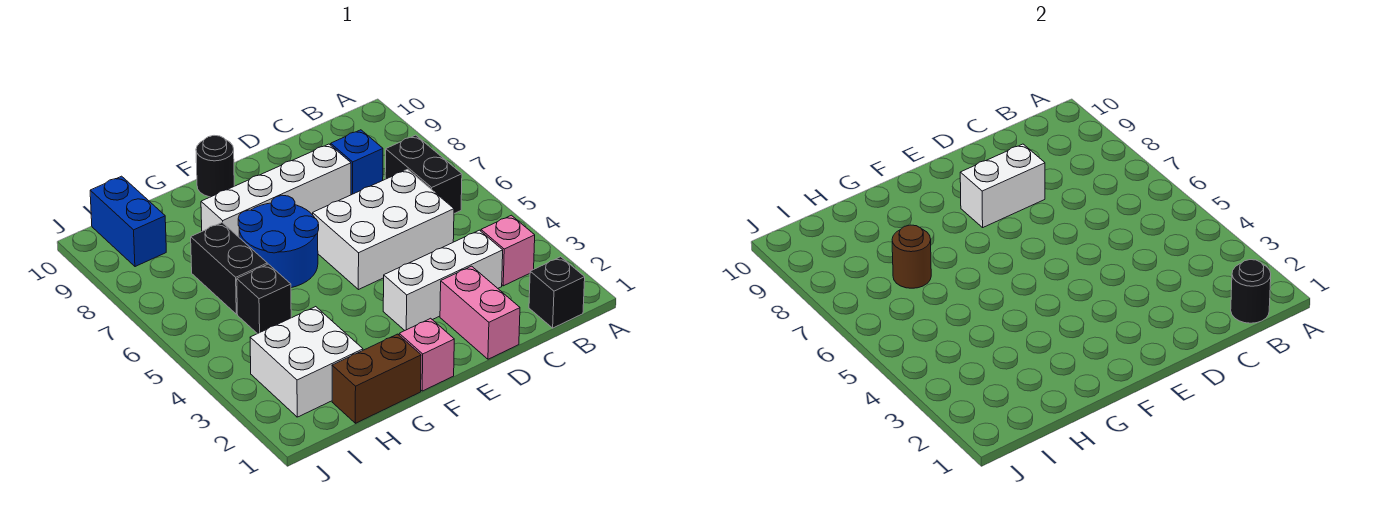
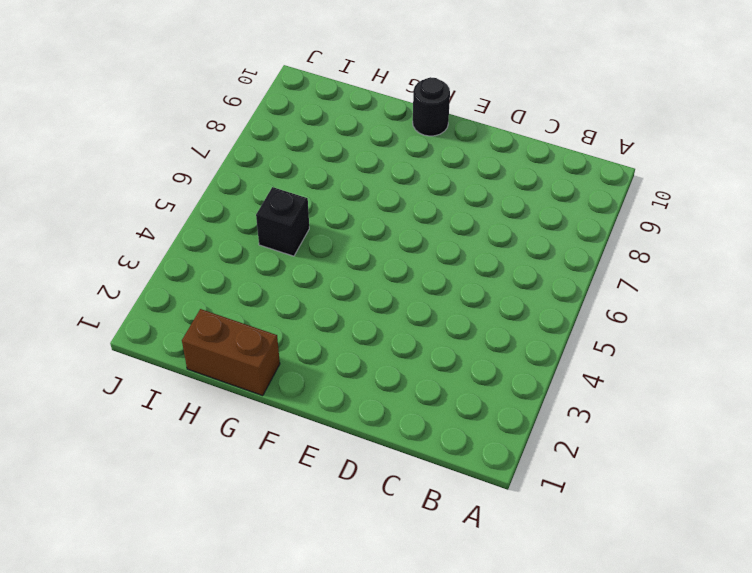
none -> black brick B1 level 1
none -> pink brick B3 level 1
none -> black brick B6:B7 level 1

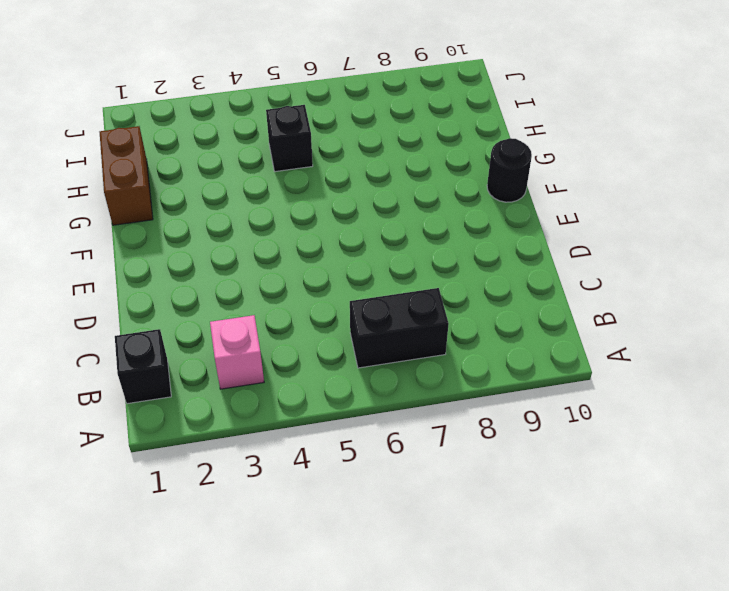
none -> white brick C3:E3 level 1
none -> white brick C5:E6 level 1
none -> blue brick C8 level 1

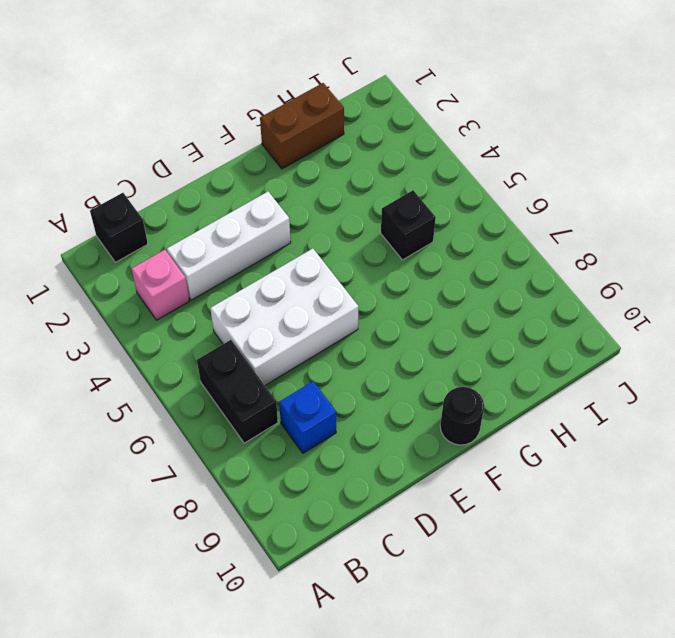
none -> pink brick D1:D2 level 1
none -> white brick D8:G8 level 1
none -> pink brick F1 level 1

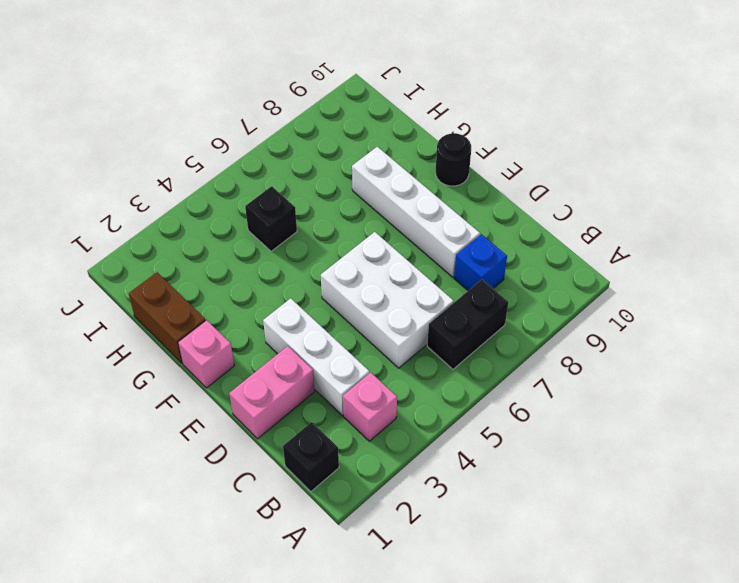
none -> blue round brick F6:G7 level 1
none -> white brick H2:I3 level 1
none -> black brick H6:H7 level 1

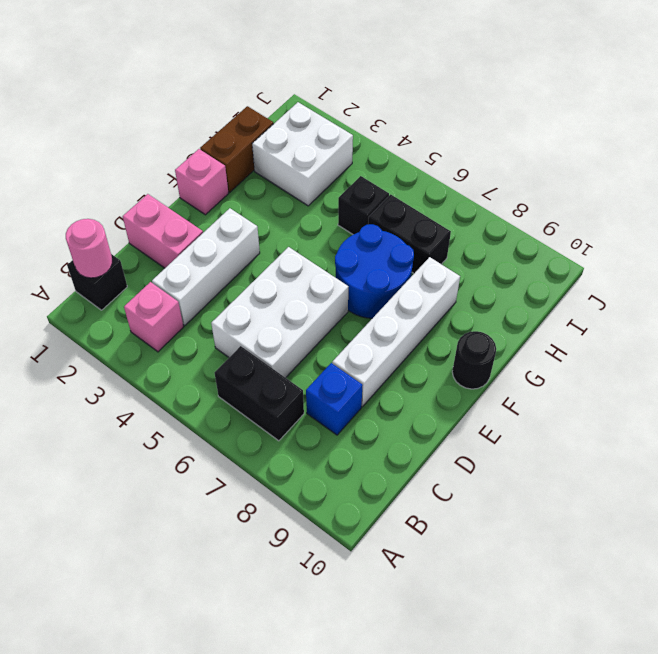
pink round brick B1 level 2 -> black round brick B1 level 2
none -> blue brick I9:I10 level 1
none -> white brick D8:E8 level 2
none -> brown round brick H7 level 2

